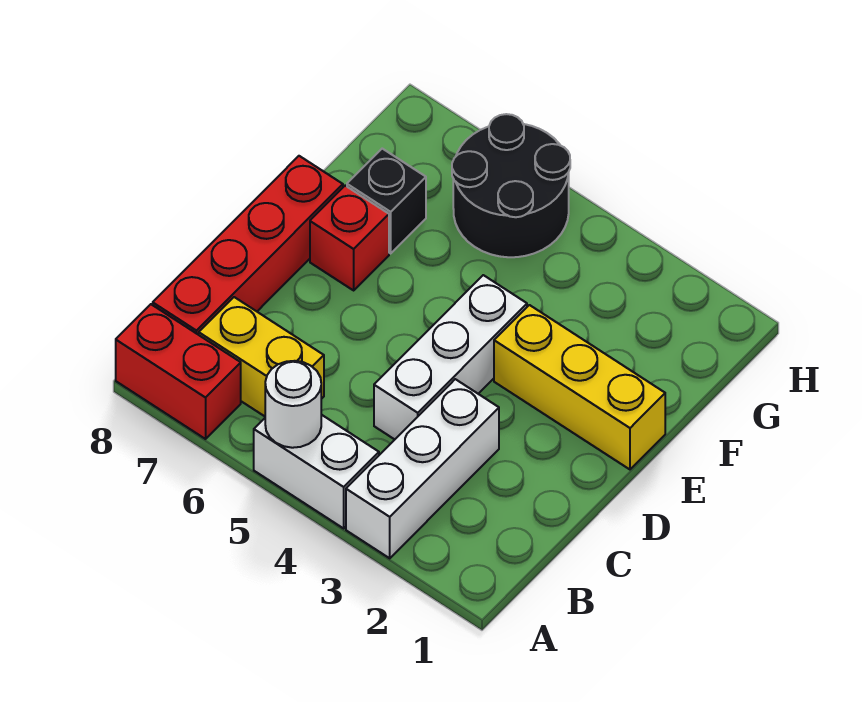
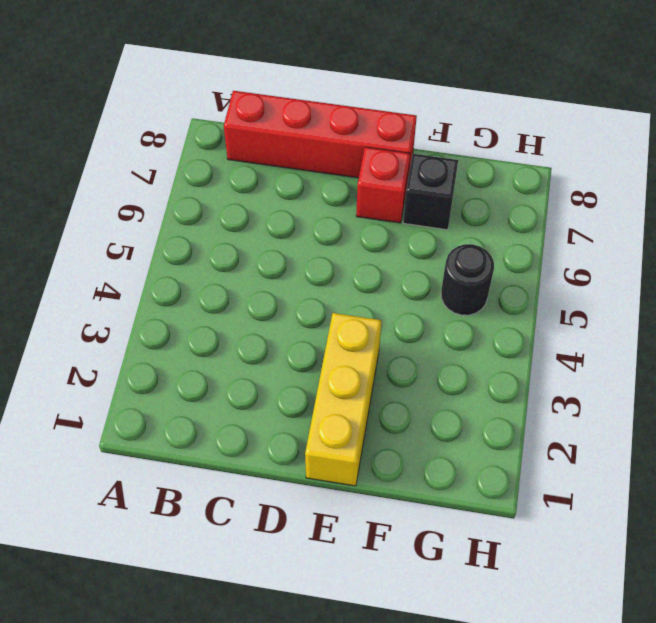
black round brick G5 level 1 -> black round brick G5:H6 level 1
none -> white brick A3:C3 level 1
none -> white brick A4:A5 level 1

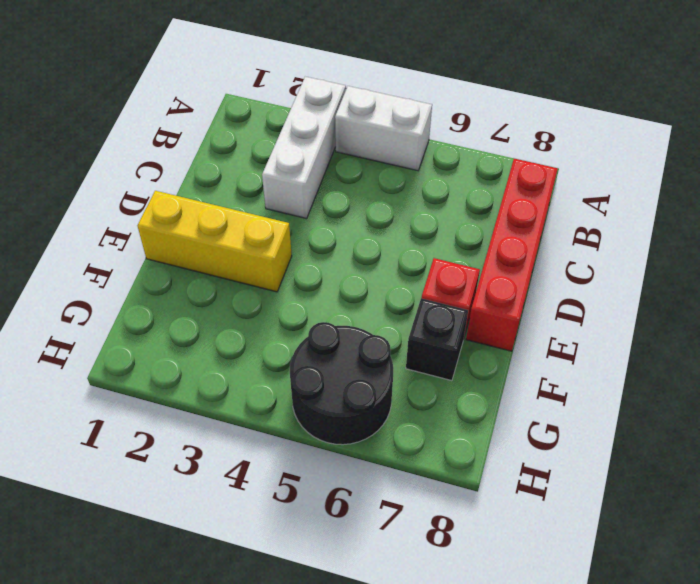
none -> red brick A7:A8 level 1
none -> yellow brick B6:B7 level 1

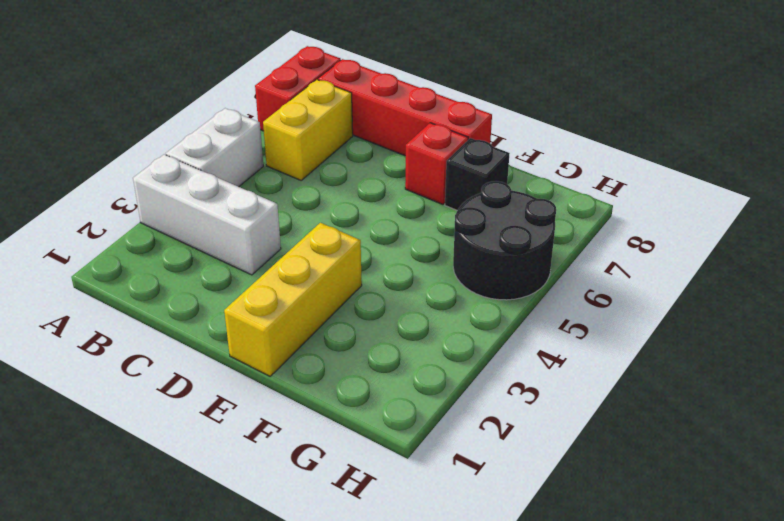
none -> white brick C4:E4 level 1
none -> white round brick A5 level 2

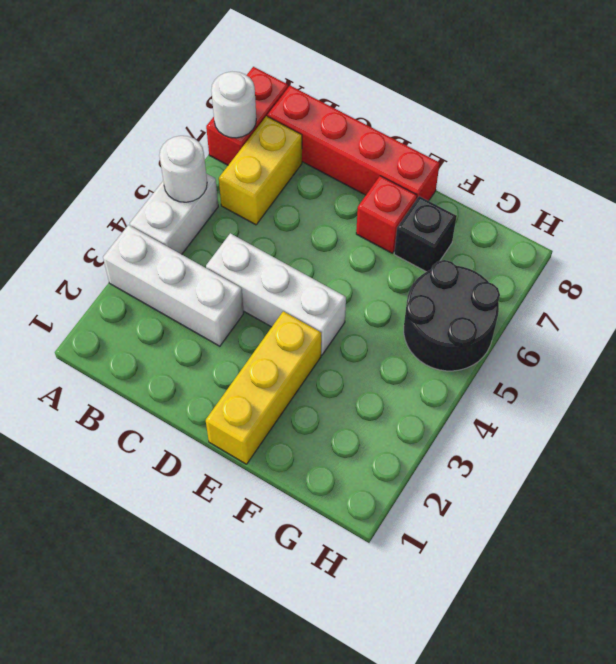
white round brick A7 level 2 -> none

